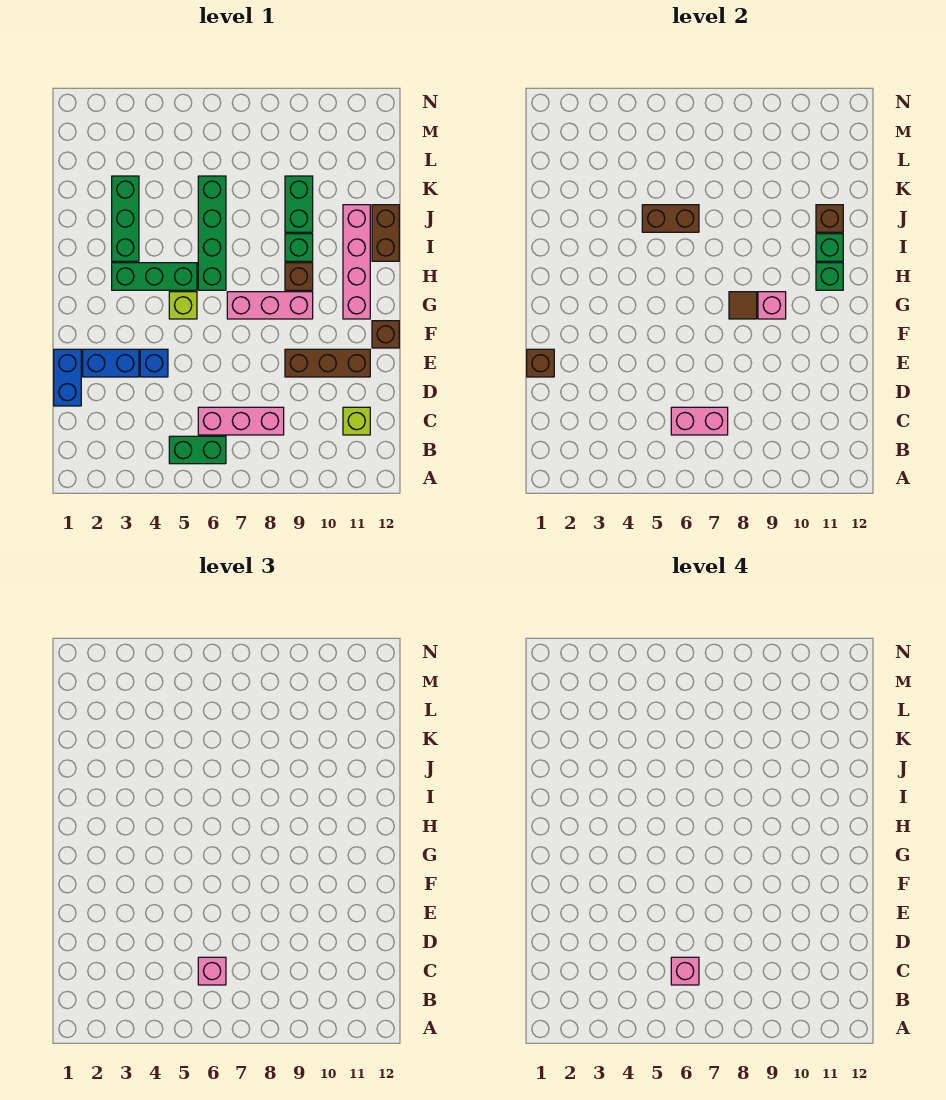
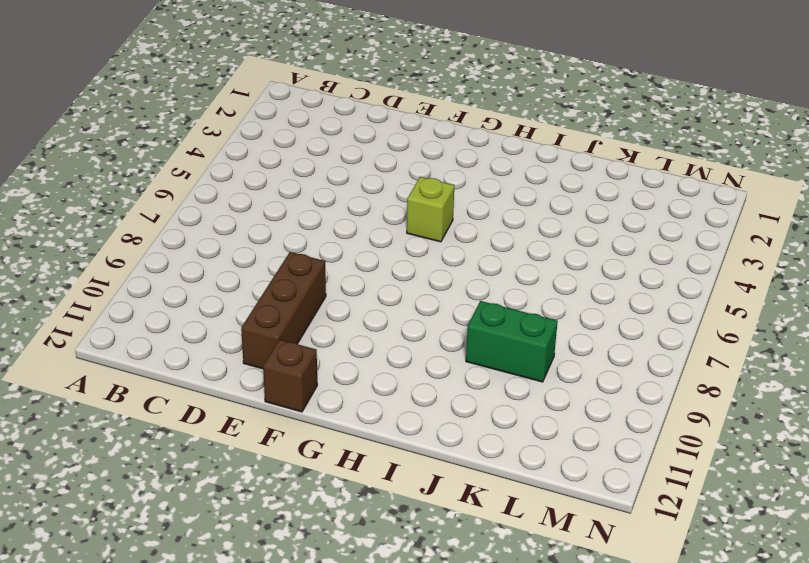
none -> green brick B5:B6 level 1
none -> pink brick C6:C8 level 1
none -> lime brick C11 level 1

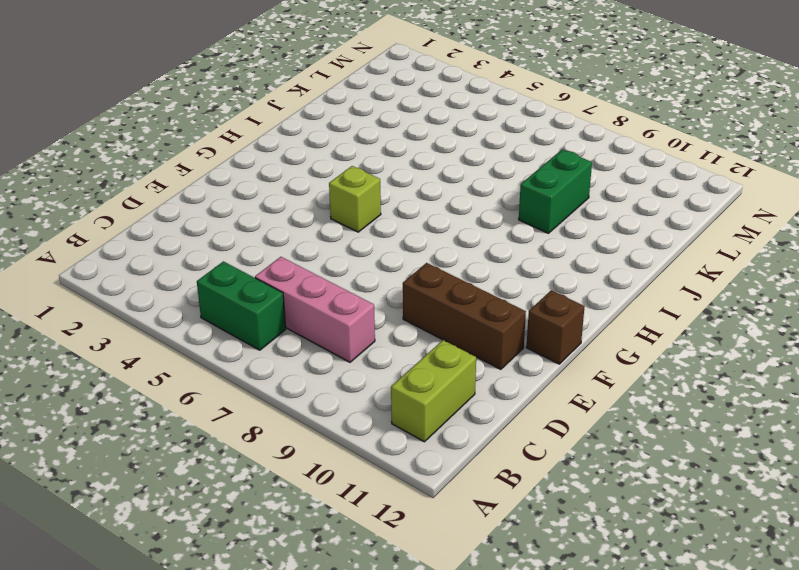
lime brick B11:C11 level 1 -> lime brick C11 level 1
none -> blue brick D1:E1 level 1
none -> blue brick E2:E3 level 1
none -> blue brick E4 level 1

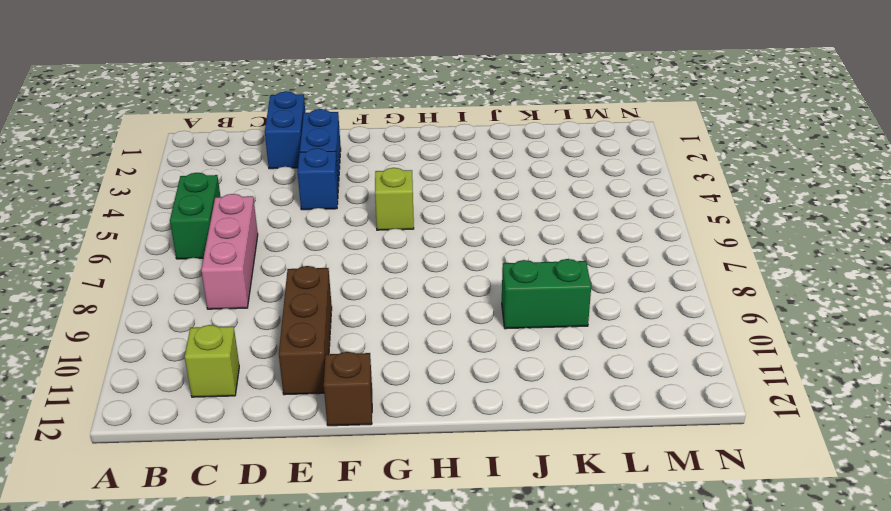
blue brick D1:D2 level 1 -> blue brick D1:E1 level 1
none -> pink brick G7:G9 level 1
none -> pink brick G11:J11 level 1
none -> green brick H3:H5 level 1

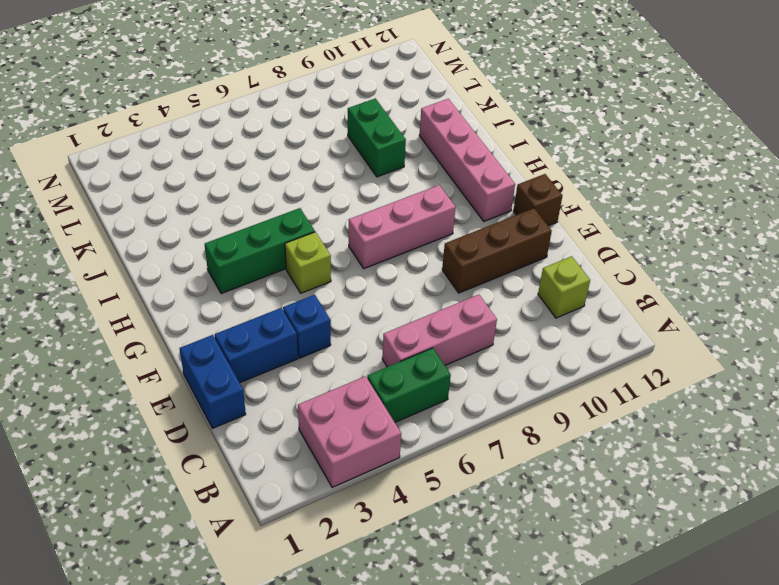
pink brick A3:B4 level 1 -> none
none -> green brick H6:K6 level 1
none -> brown brick H9 level 1
none -> green brick I3:K3 level 1

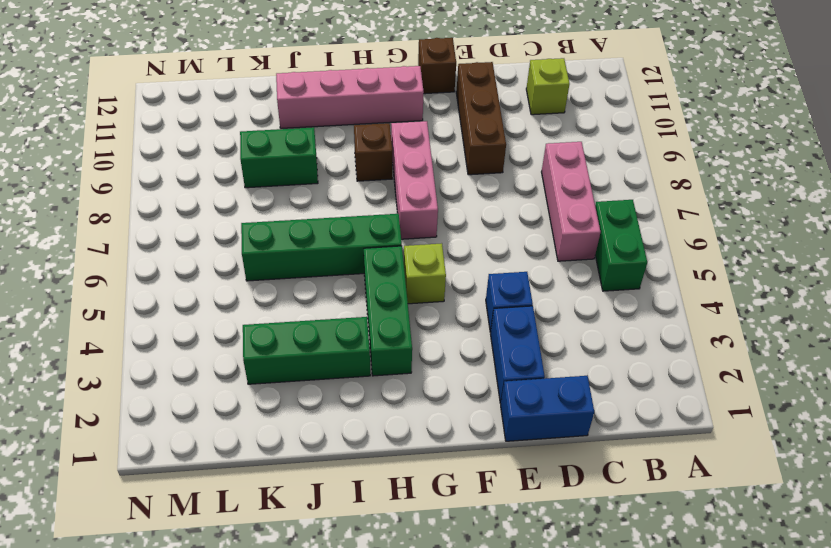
none -> green brick I9 level 1
none -> brown brick I12:J12 level 1
none -> pink brick C6:C7 level 2

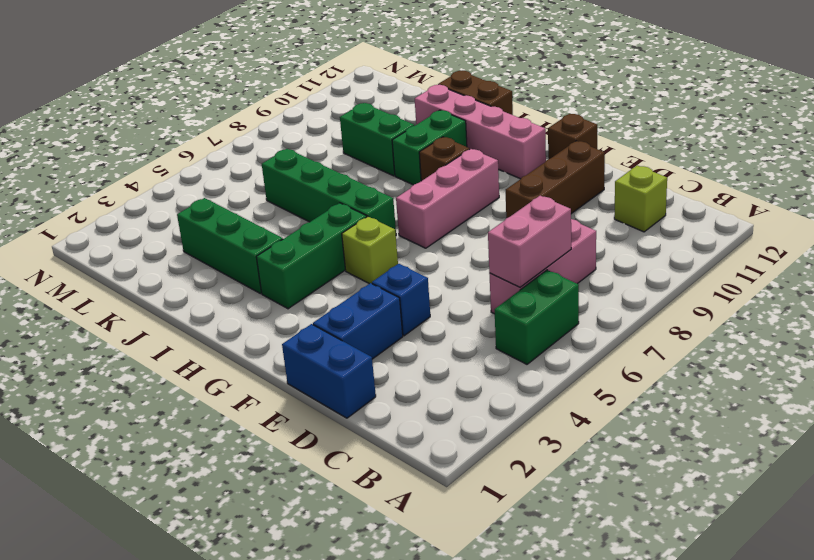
green brick I9:I10 level 1 -> green brick I9 level 1
none -> brown brick E1 level 2
none -> brown tile G8 level 2
none -> pink brick G9 level 2

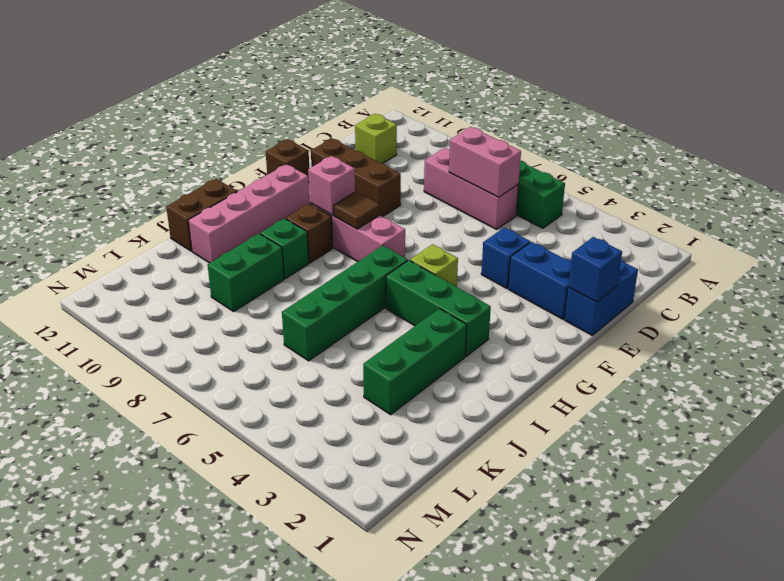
blue brick E1 level 2 -> brown brick E1 level 2
none -> green brick H11 level 2
none -> green brick I11 level 2
none -> brown brick J5:J6 level 2

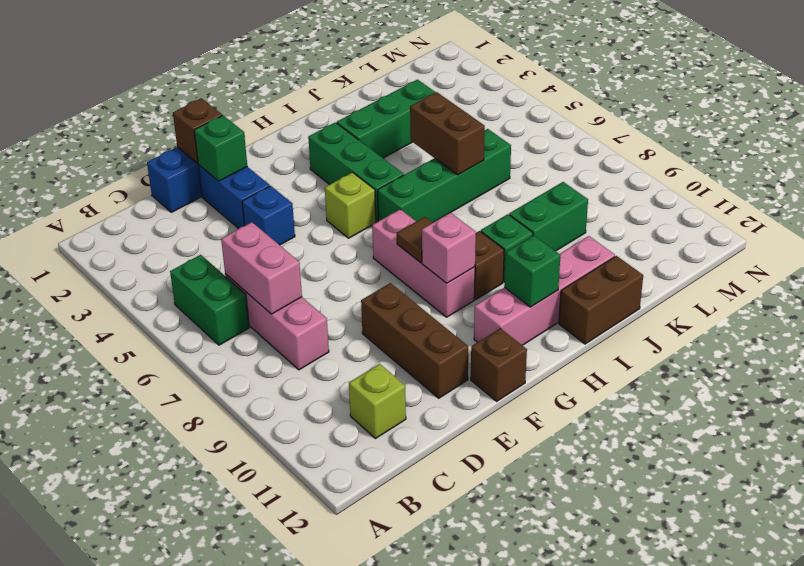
green brick E2 level 2 -> green brick I11 level 2
none -> brown brick J11 level 2
none -> pink brick C6 level 3
none -> pink brick C6 level 4

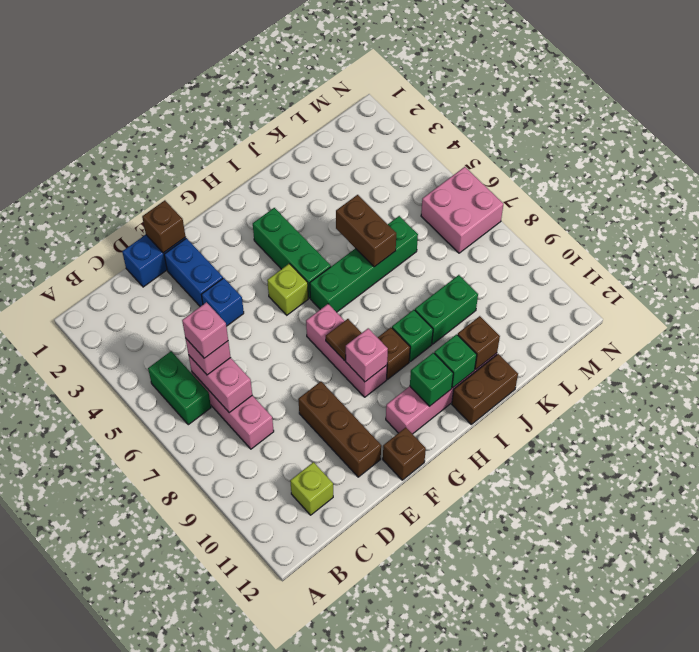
pink brick M6:N7 level 1 -> none
none -> green brick I3:K3 level 1

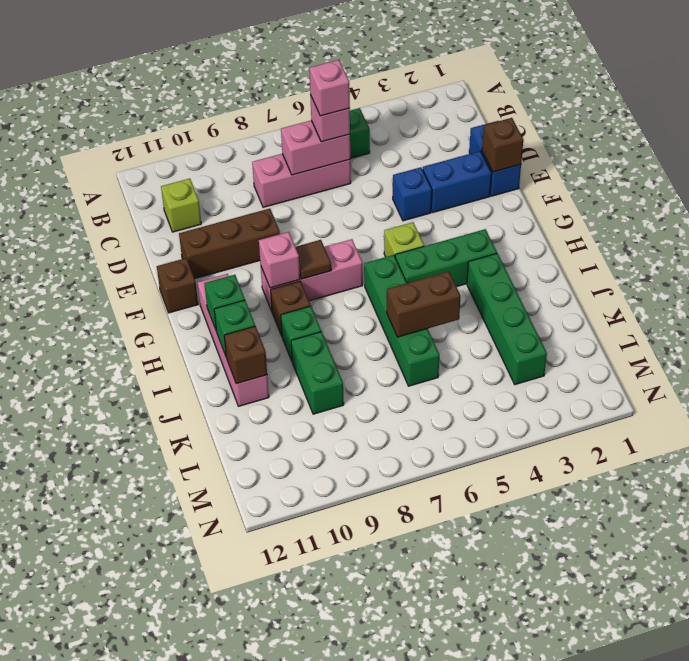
green brick I3:L3 level 1 -> green brick I3:K3 level 1
none -> brown brick I12:J12 level 1

